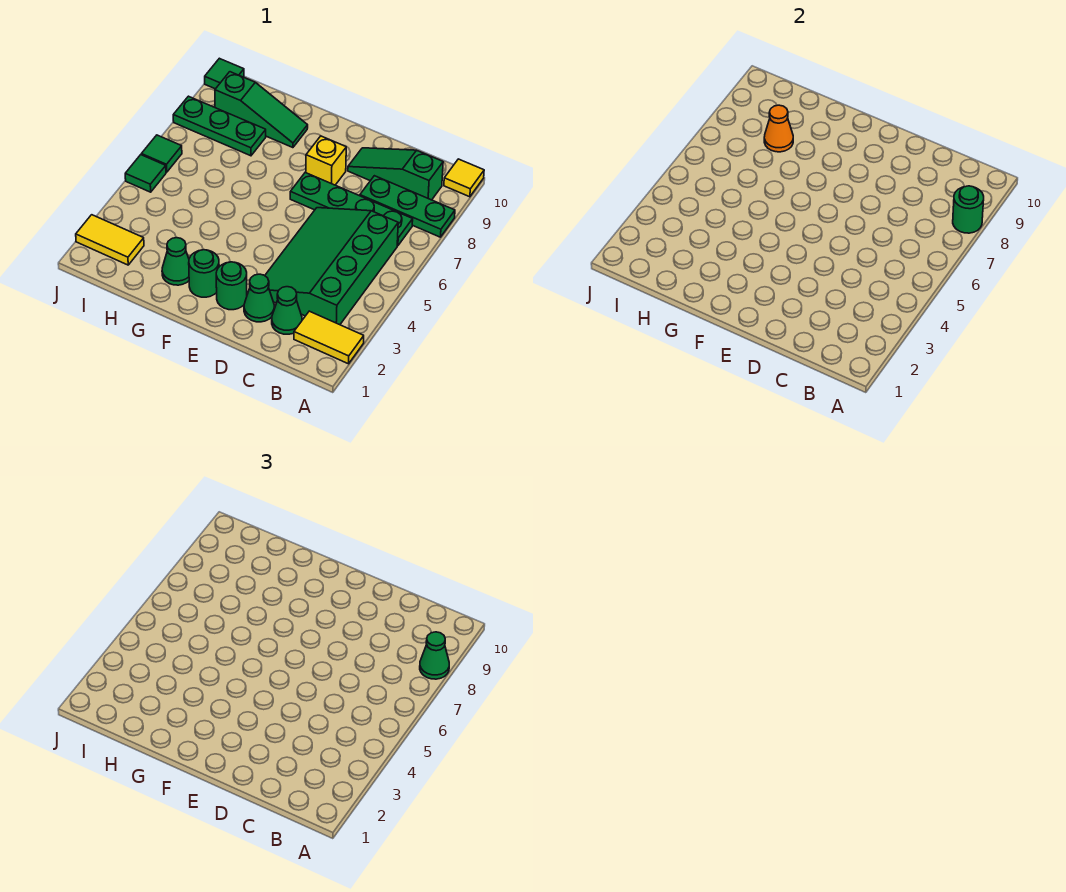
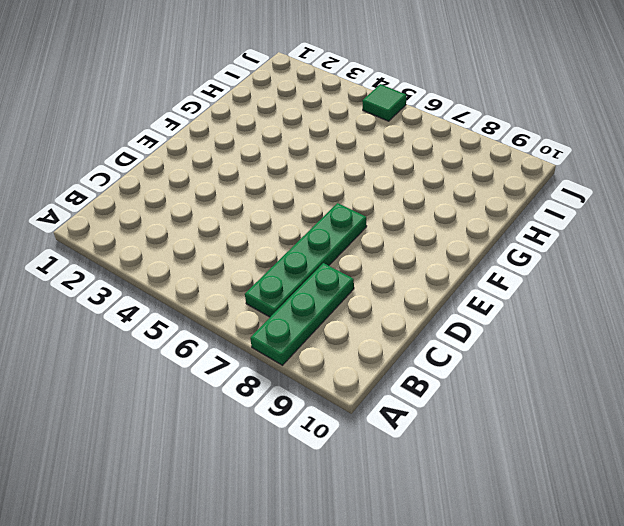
none -> yellow tile A2:B2 level 1
none -> yellow tile A10 level 1
none -> green slope B3:D6 level 1 top B

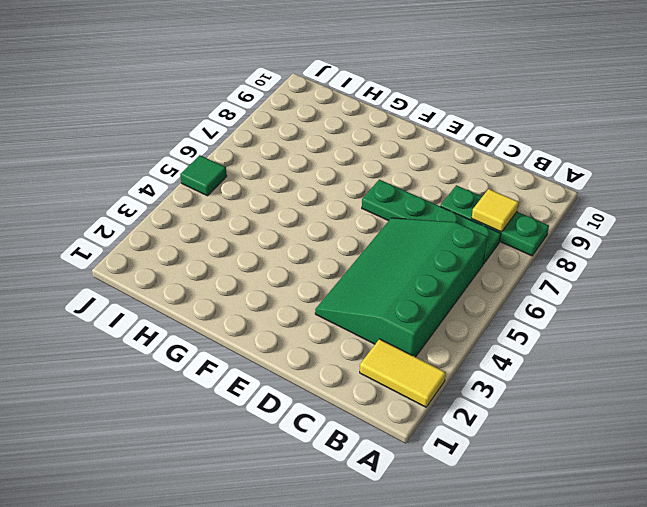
yellow tile B8 level 2 -> yellow tile A10 level 1
none -> green slope B9:D9 level 1 top B
none -> green cone C2 level 1
none -> green cone D2 level 1

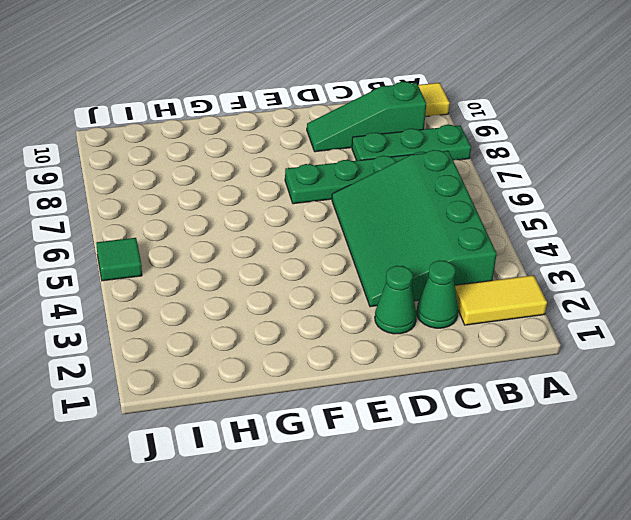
none -> green round brick E2 level 1
none -> yellow brick E8 level 1
none -> green round brick F2 level 1

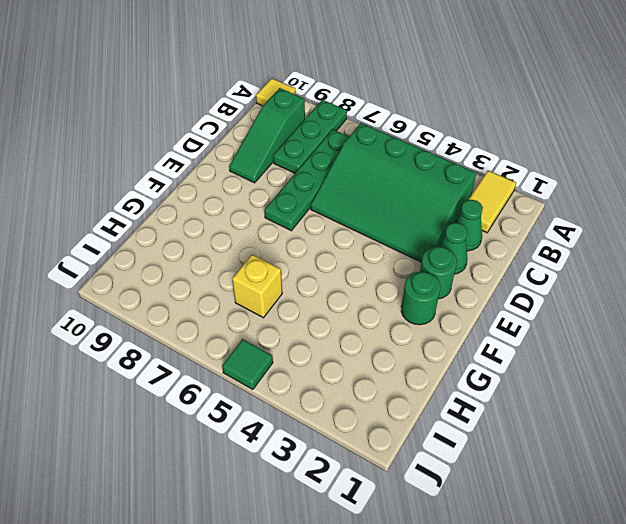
yellow brick H6 level 1 -> yellow brick E8 level 1
none -> green cone G2 level 1
none -> green slope G9:I9 level 1 top I
none -> green plate H8:J8 level 1

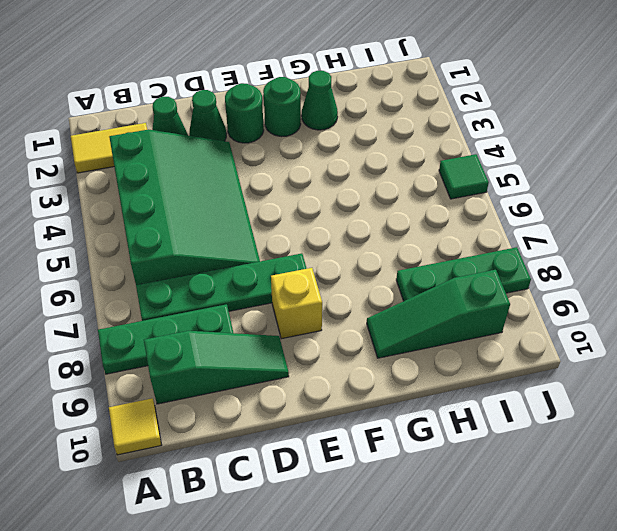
none -> yellow tile I2:J2 level 1
none -> green tile J6 level 1
none -> green tile J10 level 1

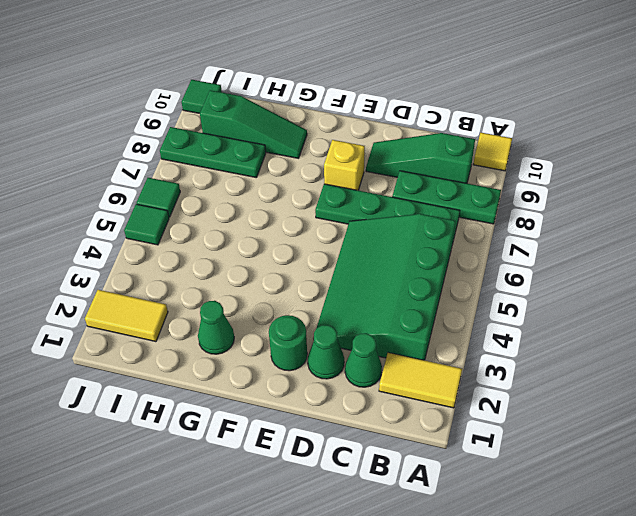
none -> green round brick F2 level 1
none -> green round brick A8 level 2
none -> orange cone H8 level 2

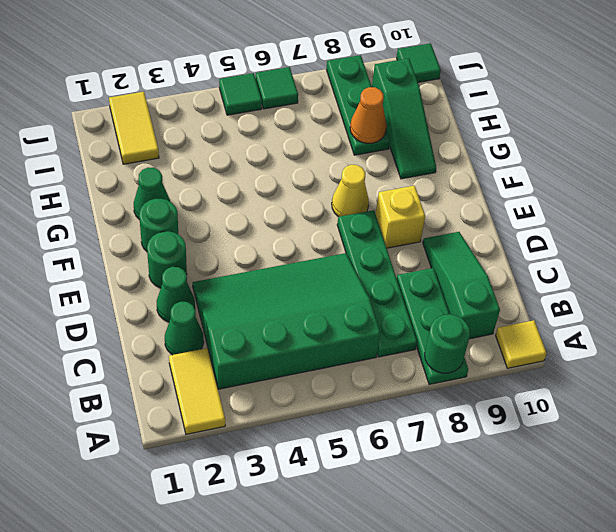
yellow cone F7 level 1 -> none
none -> green cone A8 level 3

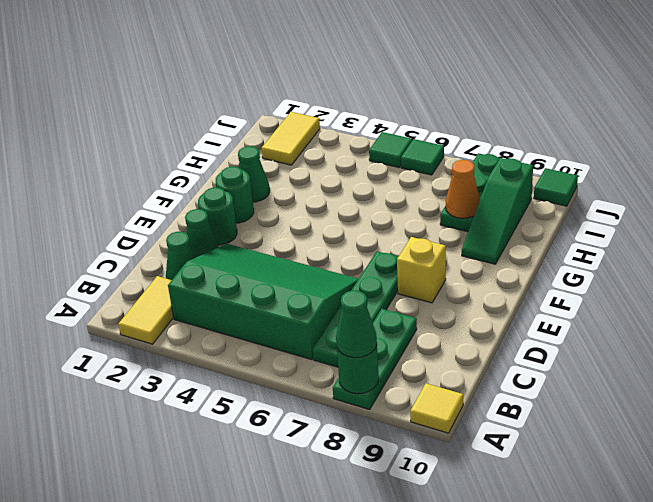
none -> green slope B9:D9 level 1 top B

